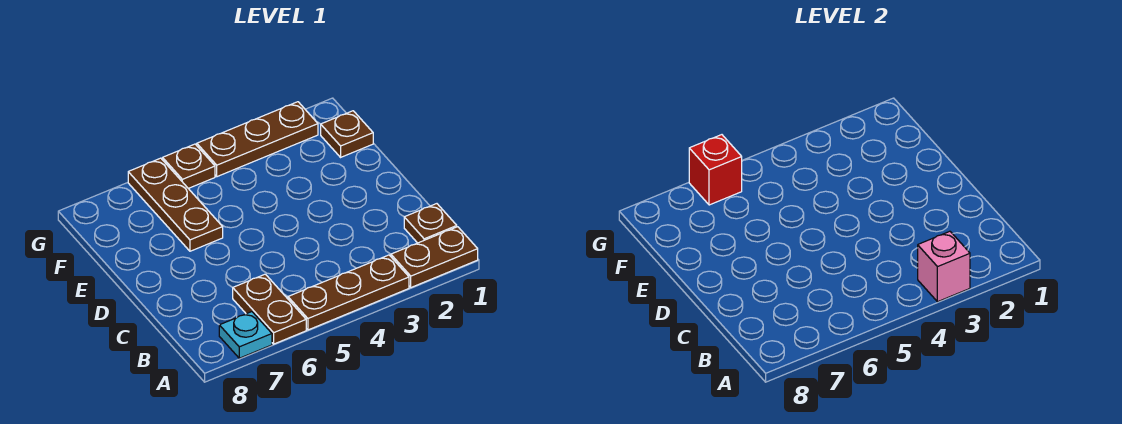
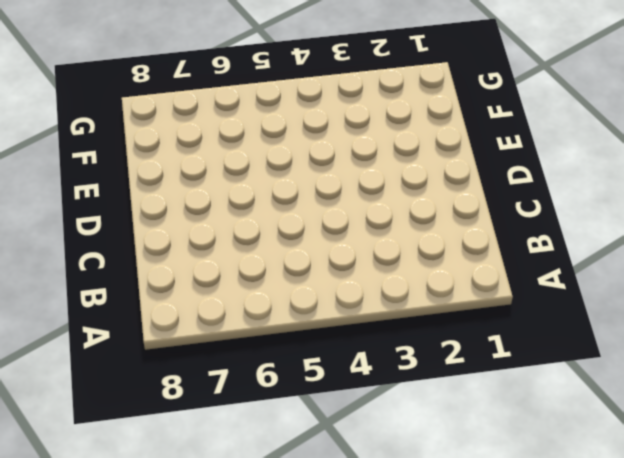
none -> brown plate A1:A2 level 1
none -> brown plate A3:A5 level 1

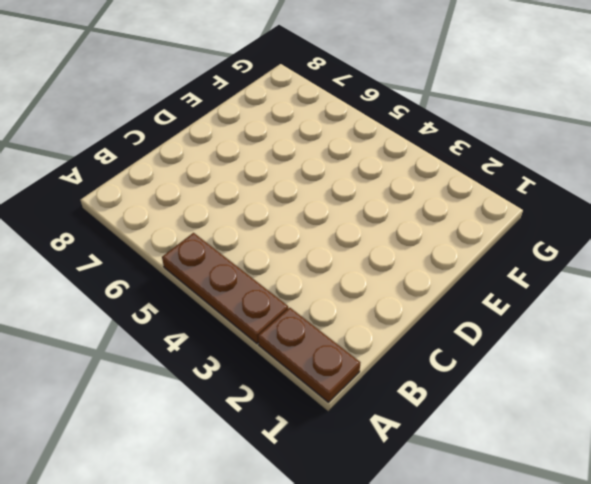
none -> brown plate A6:B6 level 1
none -> cyan plate A7 level 1

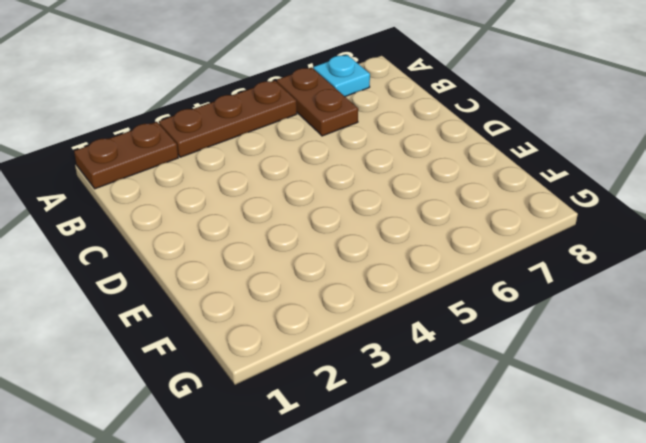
none -> brown plate B1 level 1
none -> brown plate E6:G6 level 1

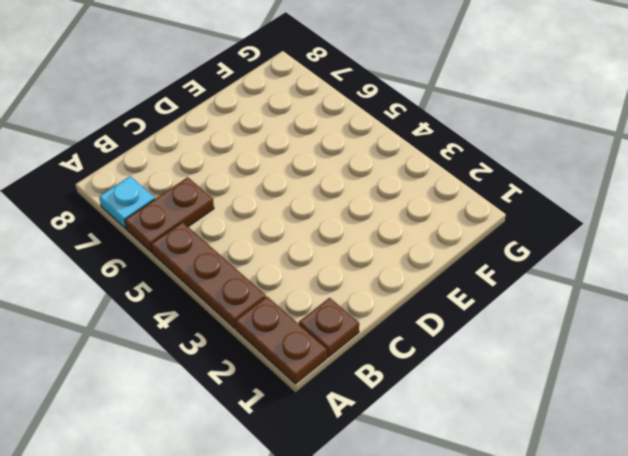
none -> brown plate E6:G6 level 1
none -> brown plate F1 level 1

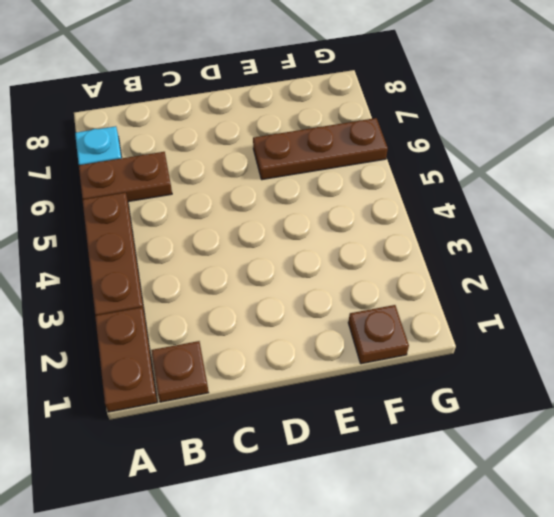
none -> brown plate G2:G4 level 1
none -> brown plate G5 level 1

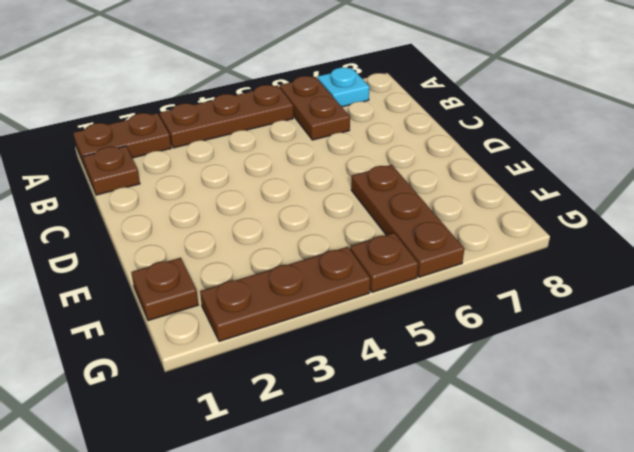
none -> pink brick A3 level 2
none -> red brick G6 level 2

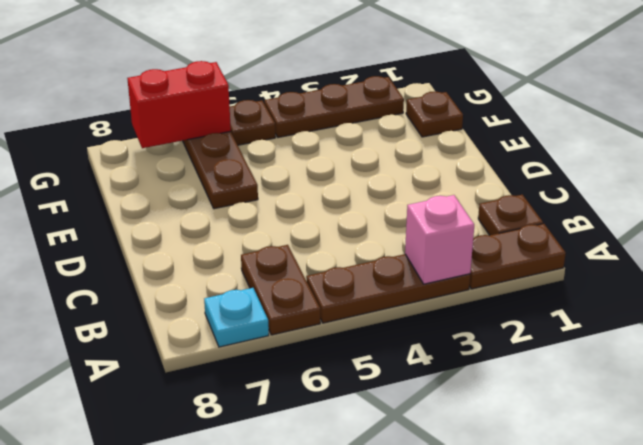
red brick G6:G7 level 2 -> red brick G6 level 2

